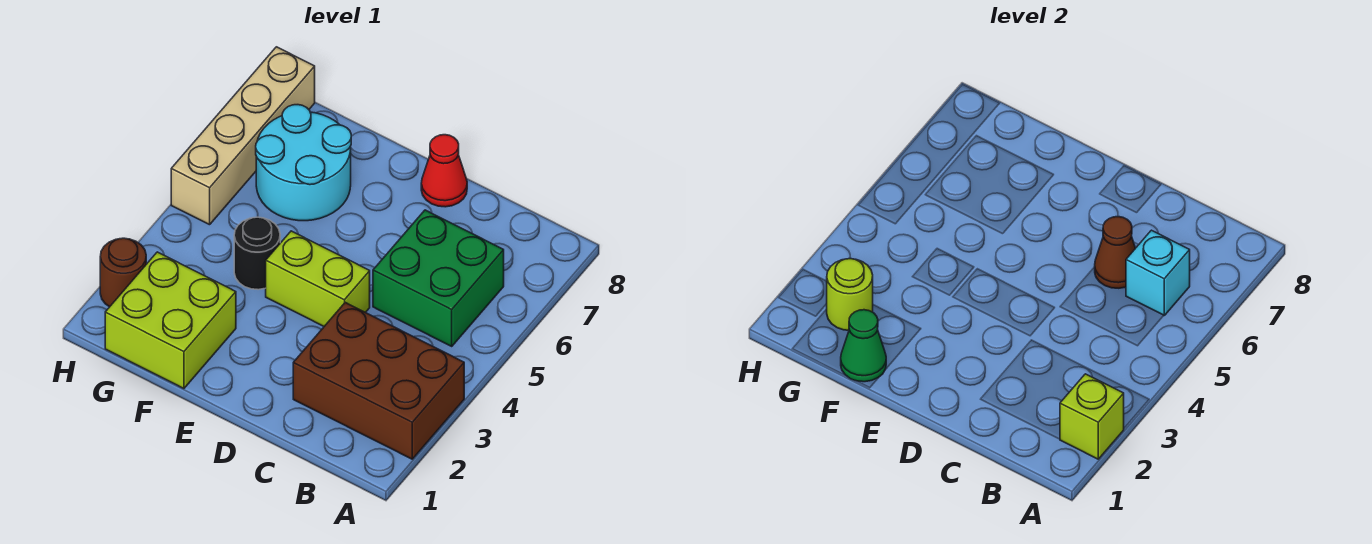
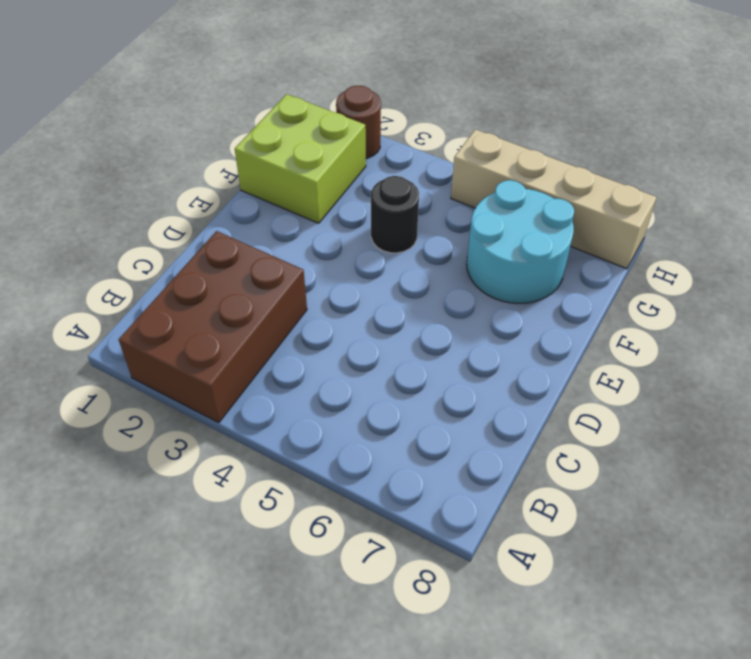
none -> green brick B5:C6 level 1
none -> lime brick D4:E4 level 1
none -> red cone D8 level 1

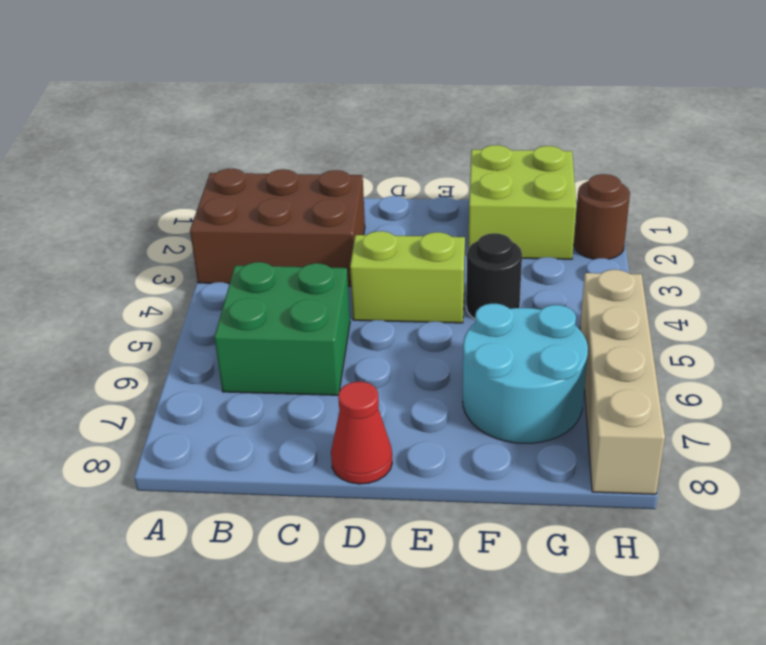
none -> lime brick A2 level 2
none -> cyan brick B6 level 2
none -> brown cone C6 level 2

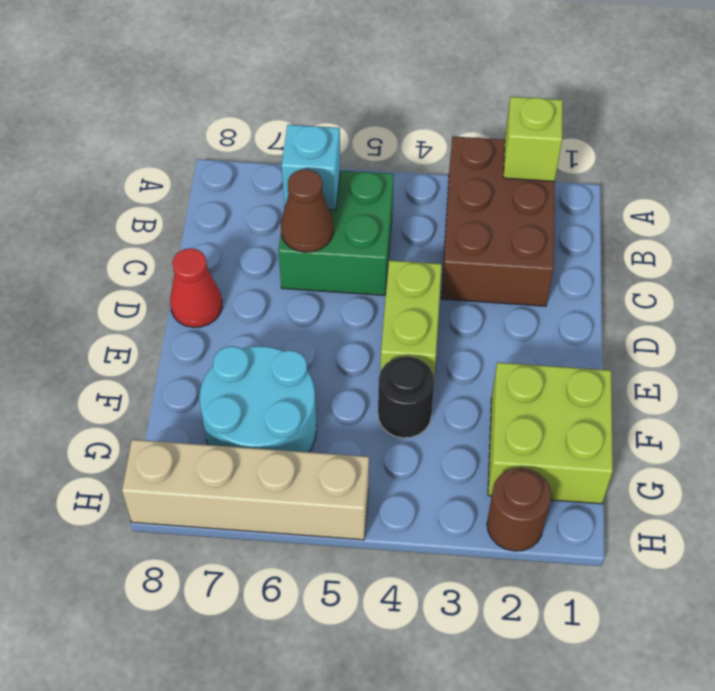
none -> green cone F1 level 2
none -> lime round brick G2 level 2

